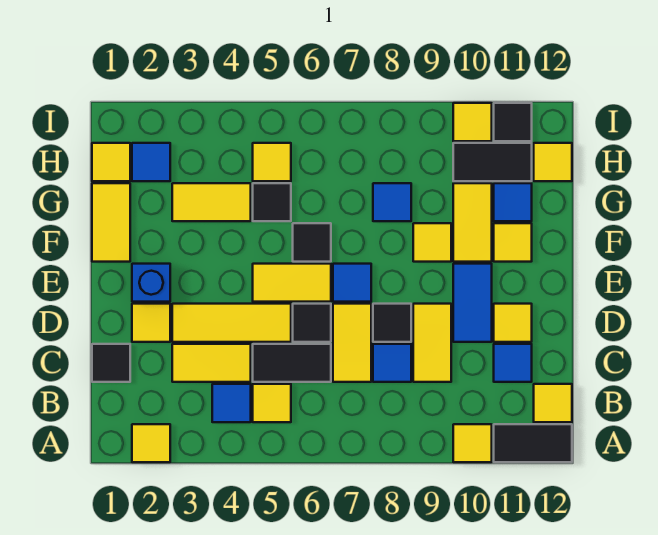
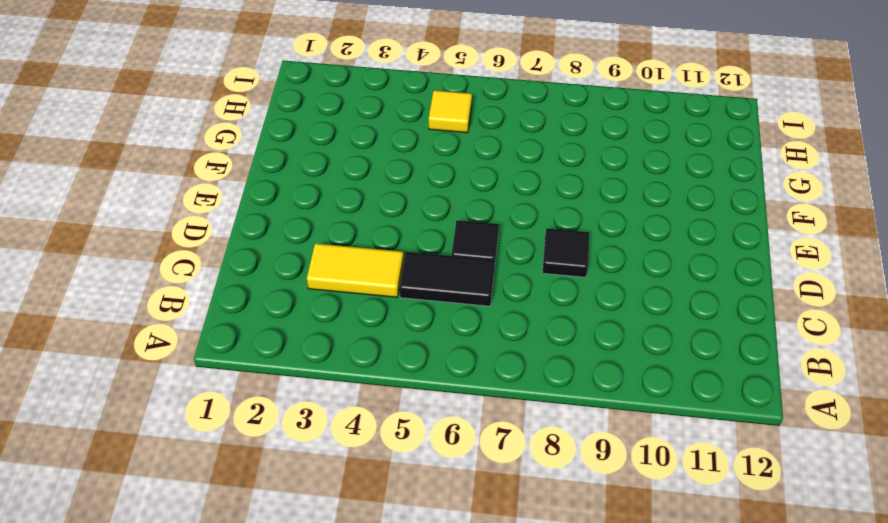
none -> yellow tile A2 level 1
none -> yellow tile A10 level 1
none -> black tile A11:A12 level 1
none -> blue tile B4 level 1

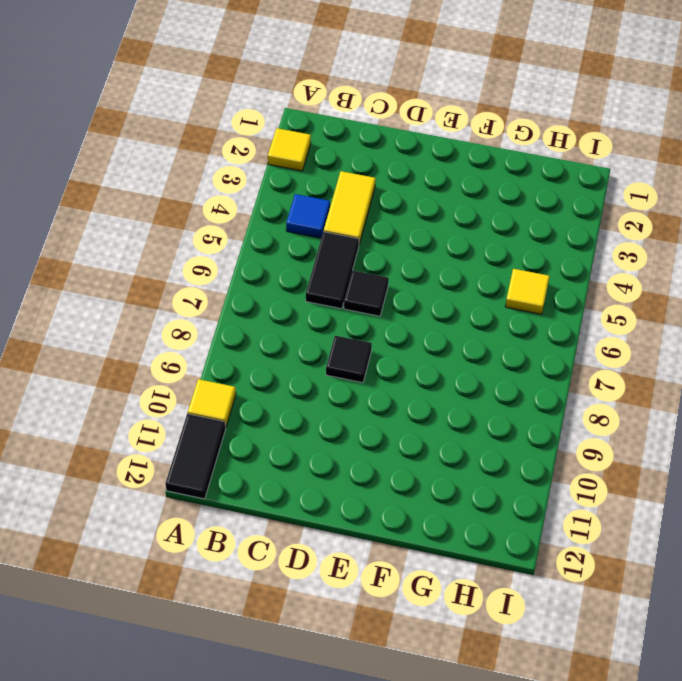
none -> yellow tile B5 level 1
none -> yellow tile B12 level 1
none -> black tile C1 level 1
none -> yellow tile C7:D7 level 1

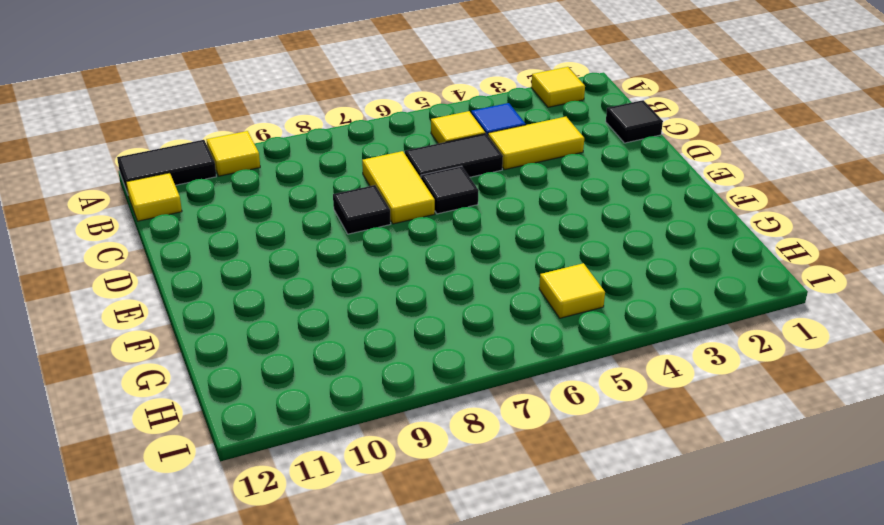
none -> blue tile C8 level 1
none -> yellow tile C9:D9 level 1
none -> blue tile C11 level 1
none -> yellow tile D2 level 1

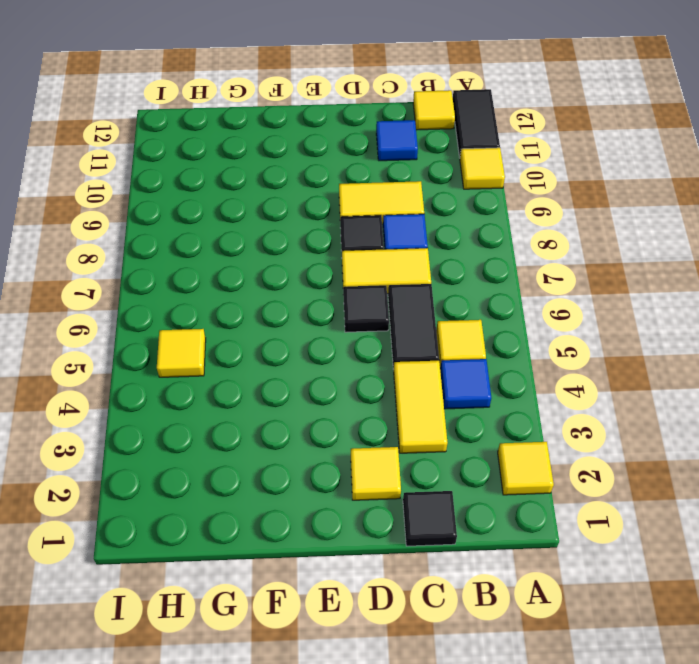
none -> yellow tile D3:D5 level 1
none -> blue tile D10:E10 level 1
none -> yellow tile D11 level 1
none -> blue brick E2 level 1

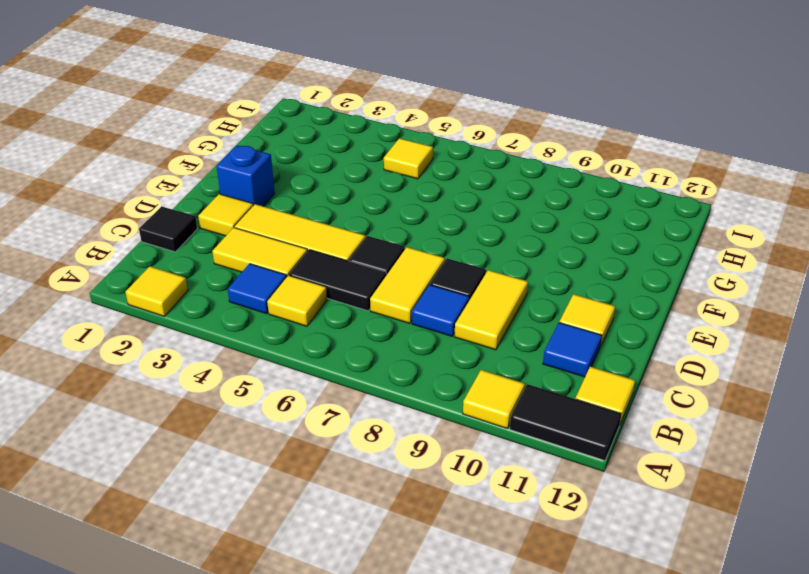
none -> blue tile D10:E10 level 1
none -> yellow tile E5:E6 level 1
none -> blue tile E7 level 1
none -> yellow tile F1:G1 level 1

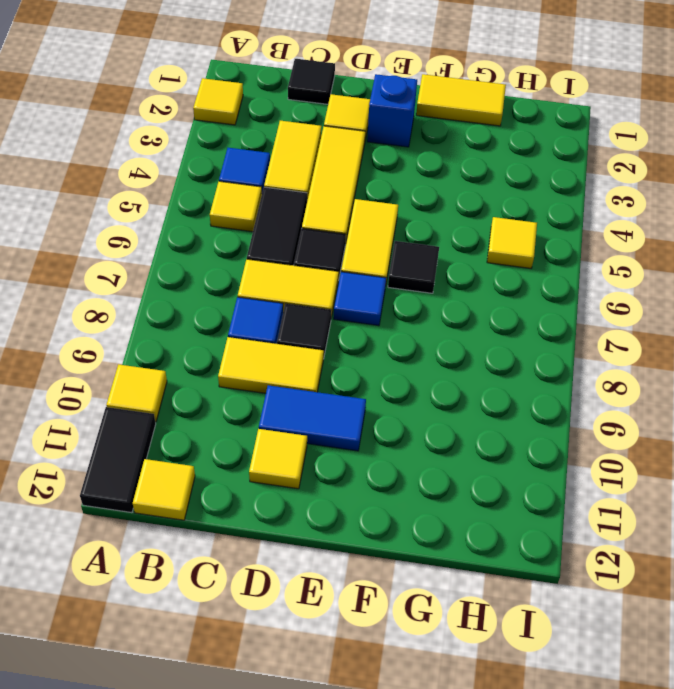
none -> blue tile C11 level 1
none -> yellow tile F9 level 1
none -> yellow tile F10:G10 level 1
none -> yellow tile F11 level 1

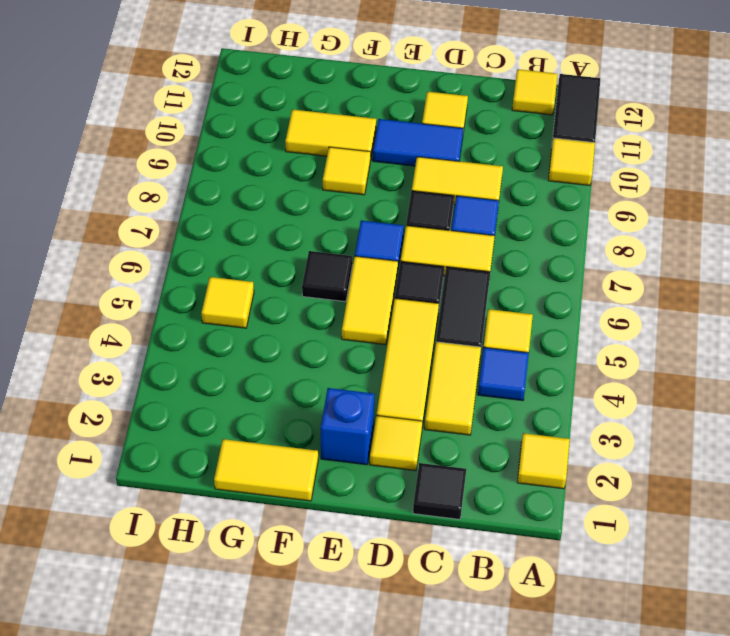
none -> blue tile C11 level 1
none -> yellow tile F11 level 1
none -> yellow tile G3:G4 level 1
none -> black tile G5 level 1

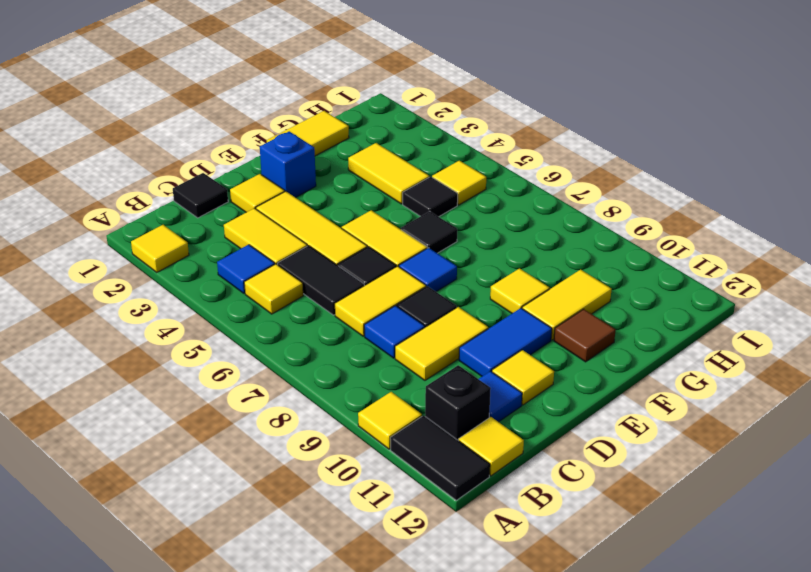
black brick B11 level 1 -> none
brown tile F11 level 1 -> yellow tile F11 level 1
none -> blue tile G8 level 1
none -> blue tile G11 level 1
none -> yellow tile H1 level 1
none -> blue tile H2 level 1

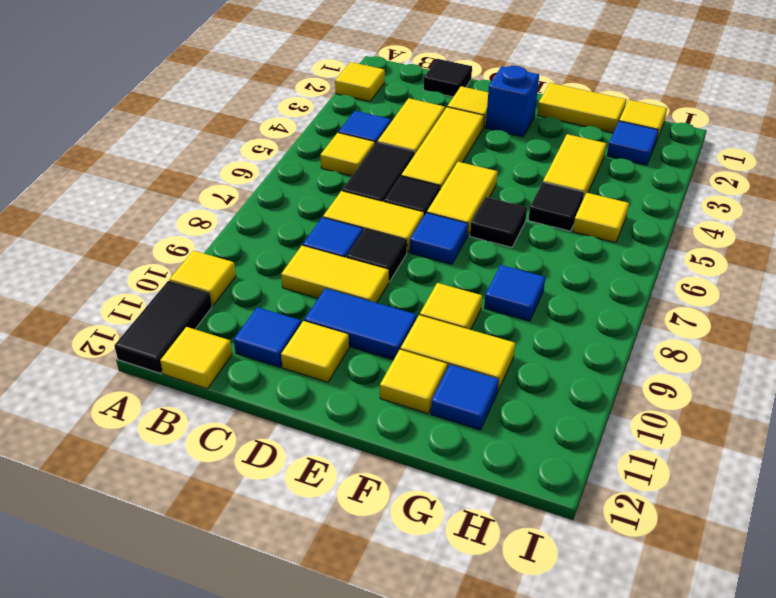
none -> black tile H10:H11 level 1
none -> yellow tile H12 level 1
none -> yellow tile I10 level 1
none -> black tile I11 level 1

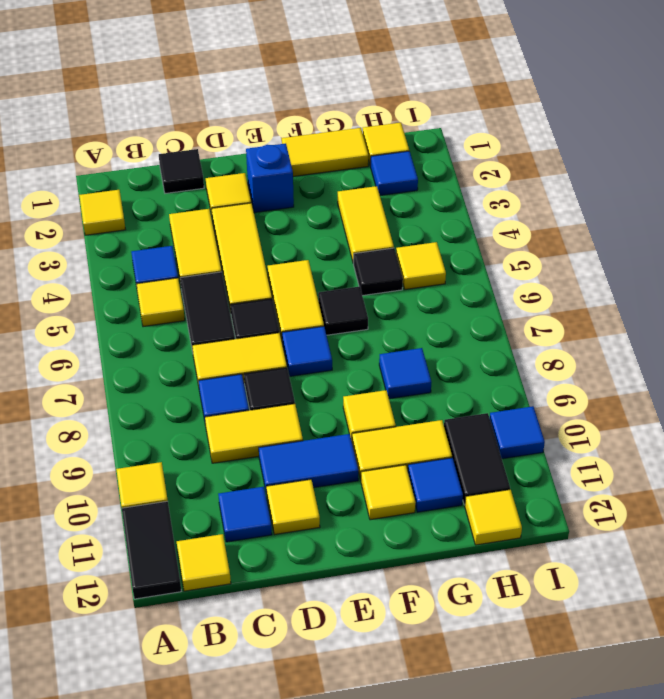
blue tile I10 level 1 -> yellow tile I10 level 1
none -> black tile I11 level 1

